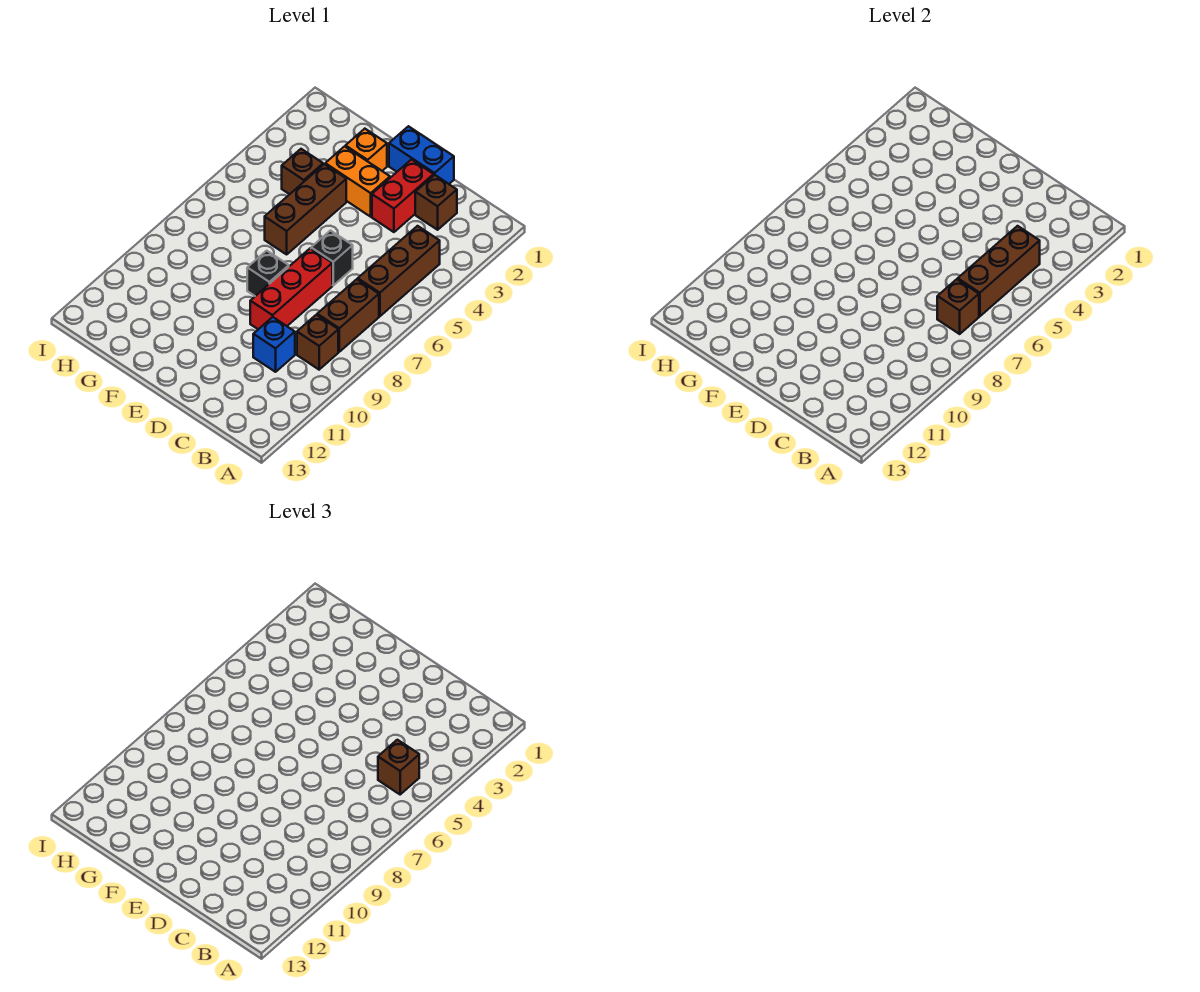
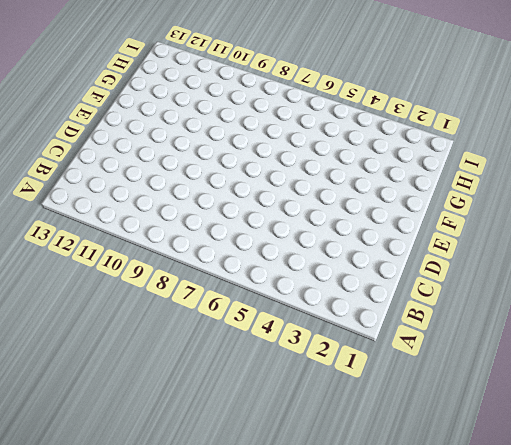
none -> brown brick B4:B6 level 1
none -> brown brick B7:B8 level 1
none -> brown brick B9 level 1

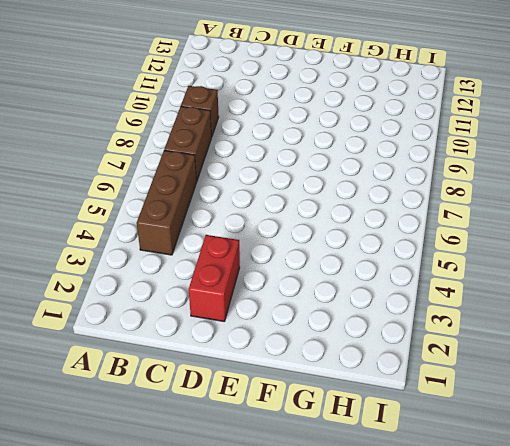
none -> brown brick C2 level 1
none -> blue brick C10 level 1
none -> blue brick D1:E1 level 1

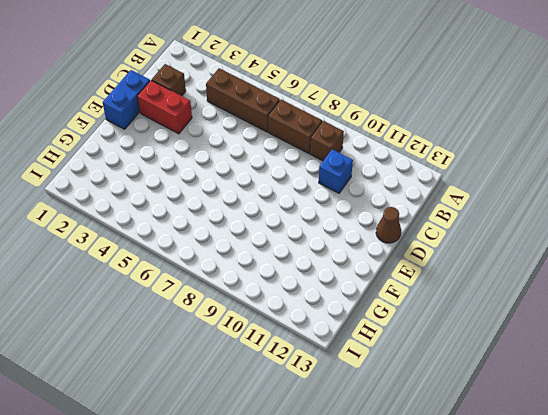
brown cone D13 level 1 -> none
none -> black brick D6 level 1
none -> red brick D7:D9 level 1
none -> orange brick E3:F3 level 1

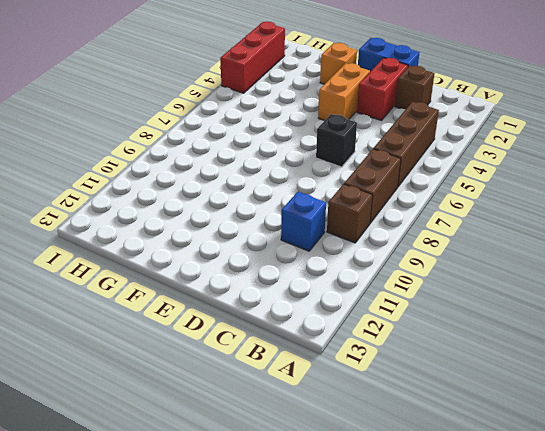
orange brick E3:E4 level 1 -> orange brick E3:F3 level 1
red brick I2:I4 level 1 -> red brick D7:D9 level 1
none -> black brick E8 level 1
none -> brown brick F4:F6 level 1
none -> brown brick G4 level 1

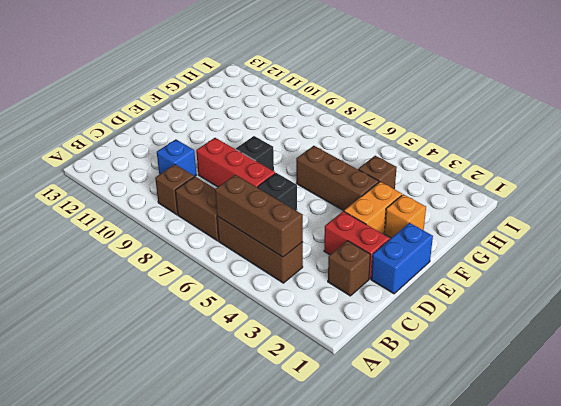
none -> brown brick B7 level 2
none -> brown brick B5 level 3

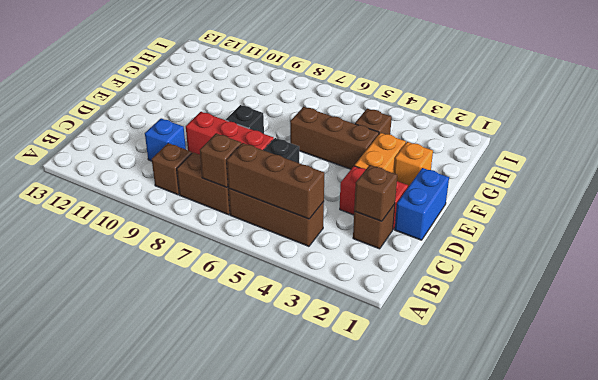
brown brick C2 level 2 -> brown brick B5 level 3

